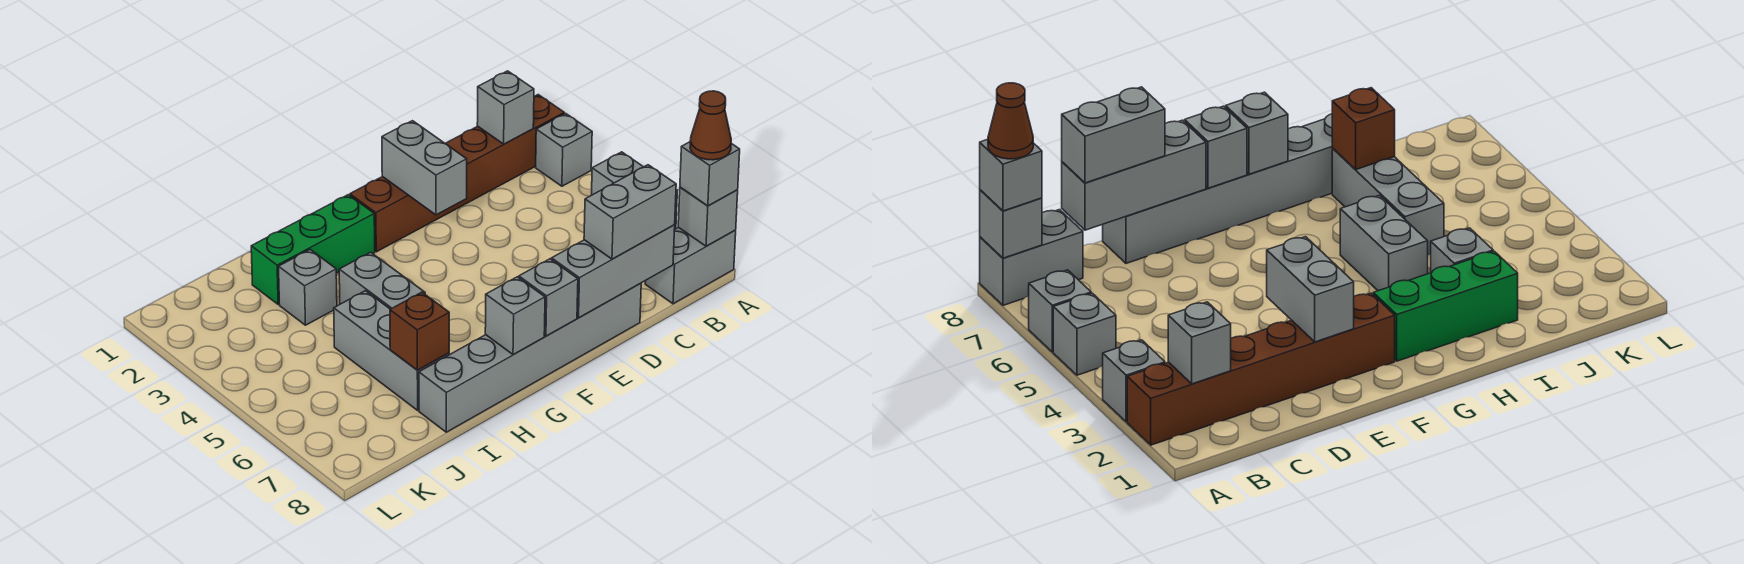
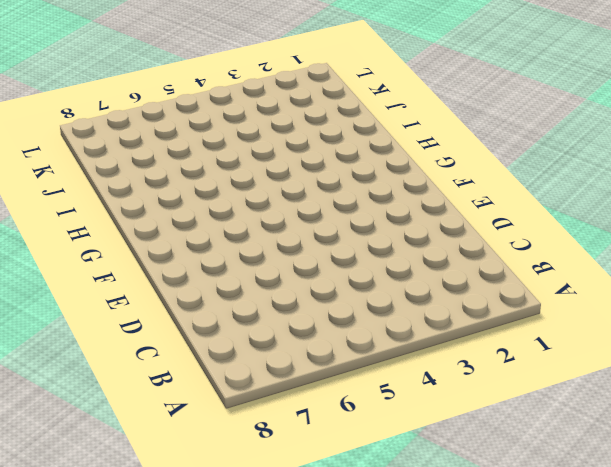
none -> brown brick A2:F2 level 1
none -> grey brick A3 level 1
none -> grey brick A5 level 1

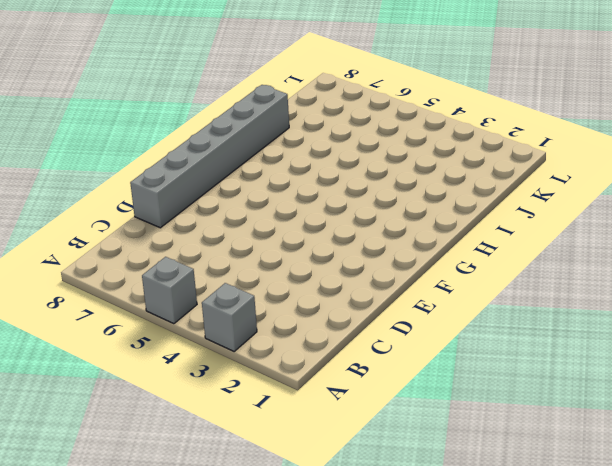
none -> brown brick A2:F2 level 1
none -> grey brick A6 level 1
none -> grey brick A8:B8 level 1

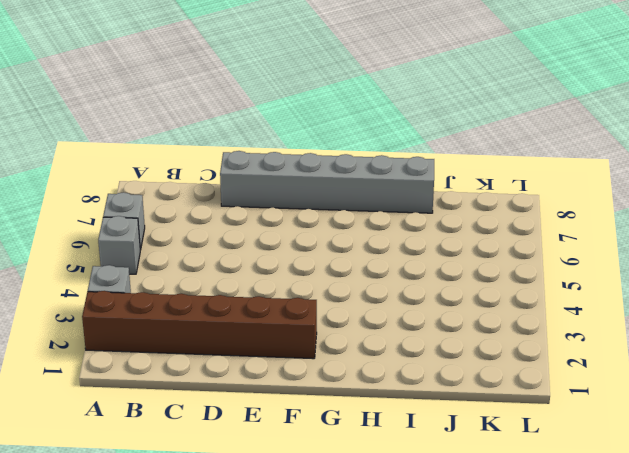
none -> grey brick A8:B8 level 1
none -> green brick G2:I2 level 1
none -> grey brick H4:H5 level 1

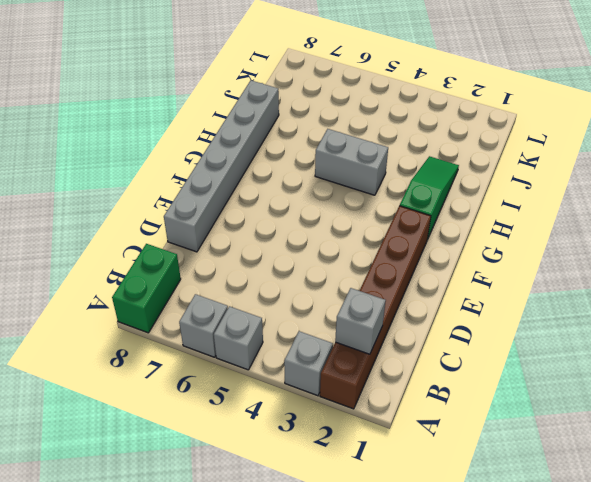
green brick A8:B8 level 1 -> grey brick A8:B8 level 1
green slope G2:I2 level 1 top G -> green brick G2:I2 level 1
none -> grey brick I3 level 1
none -> grey brick I5:I7 level 1
none -> grey brick A8 level 2

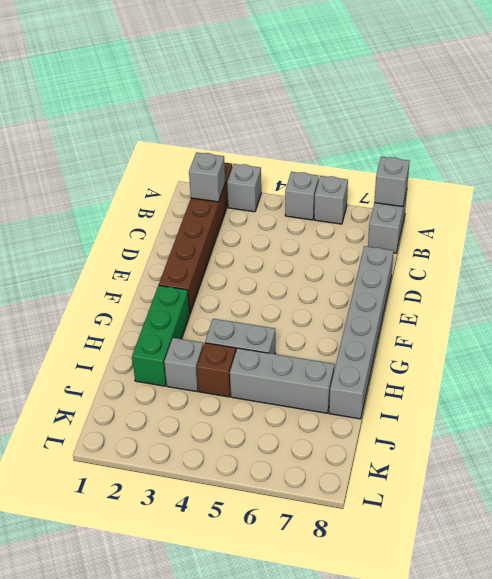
brown brick I4 level 1 -> brown brick I7 level 2
none -> grey brick C8:E8 level 2
none -> grey brick E2:E3 level 2
none -> grey brick F8 level 2

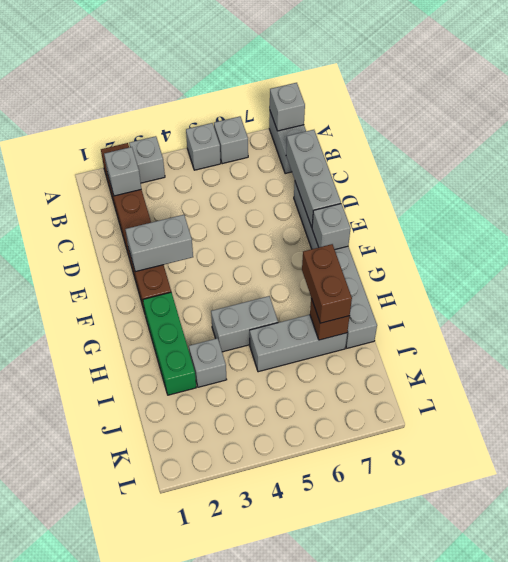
brown brick H7:I7 level 3 -> none
none -> grey brick G8 level 2
none -> grey brick A8 level 3
none -> grey brick C8:D8 level 3

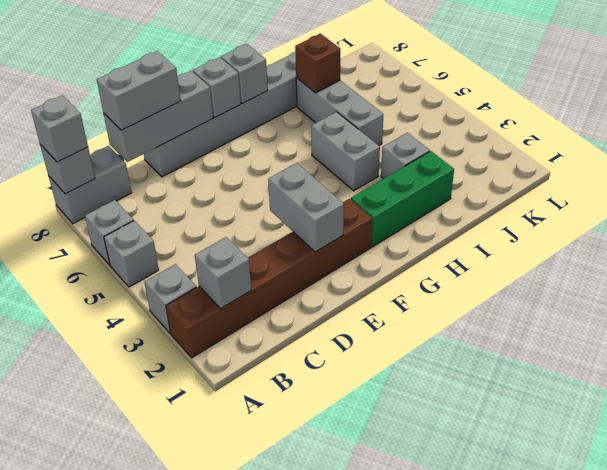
none -> brown cone A8 level 4

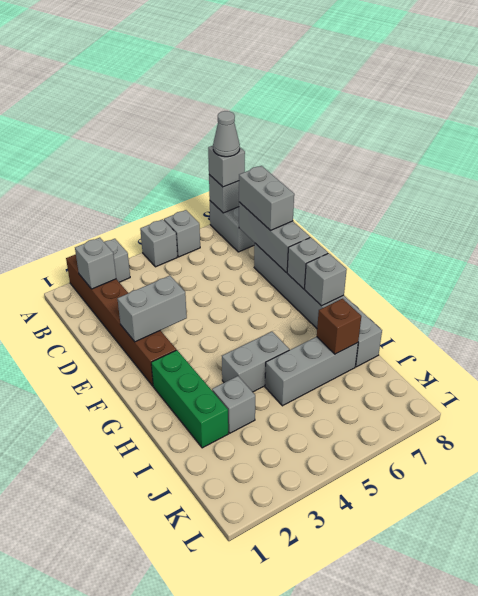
grey cone A8 level 4 -> brown cone A8 level 4

